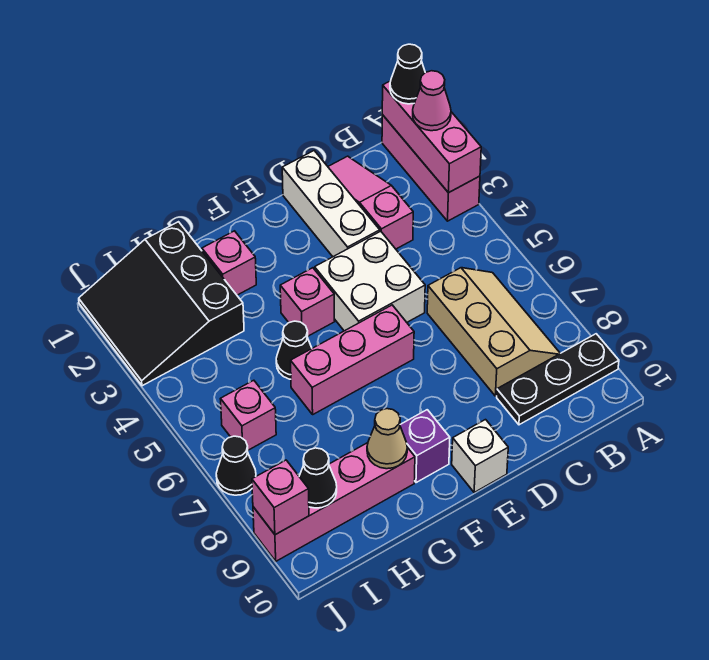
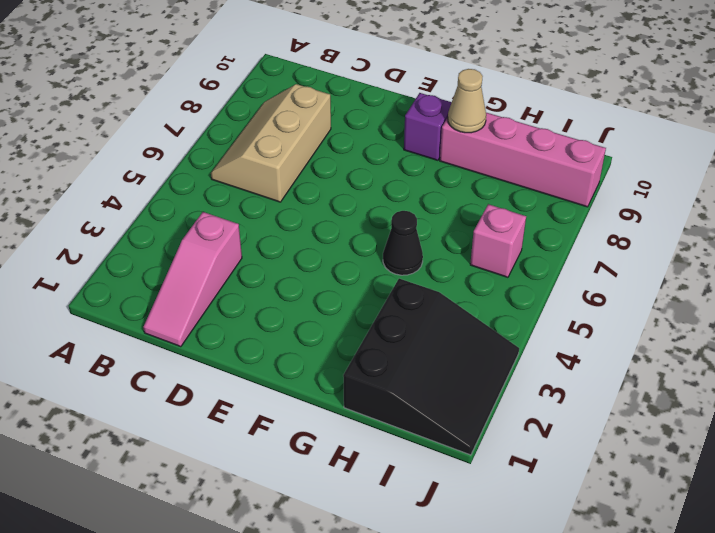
none -> pink brick A1:A3 level 1
none -> black plate A9:C9 level 1
none -> white brick D1:D3 level 1

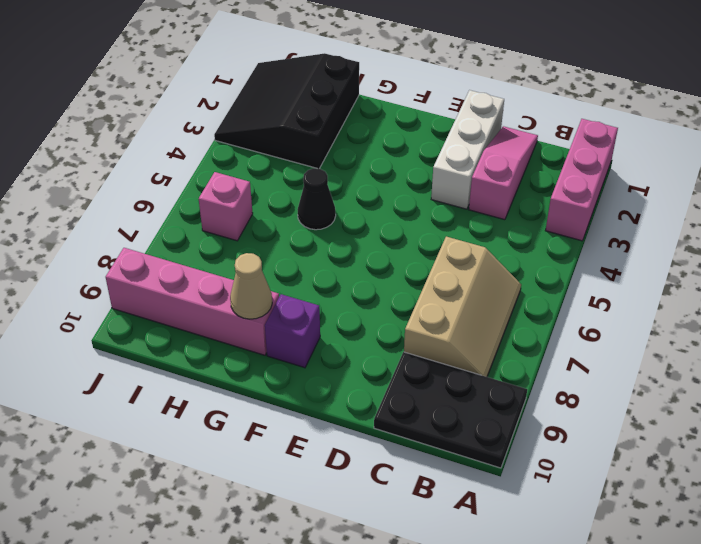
black plate A9:C10 level 1 -> black plate A9:C9 level 1
none -> white brick D4:E5 level 1
none -> pink brick E6:G6 level 1
none -> white brick E10 level 1

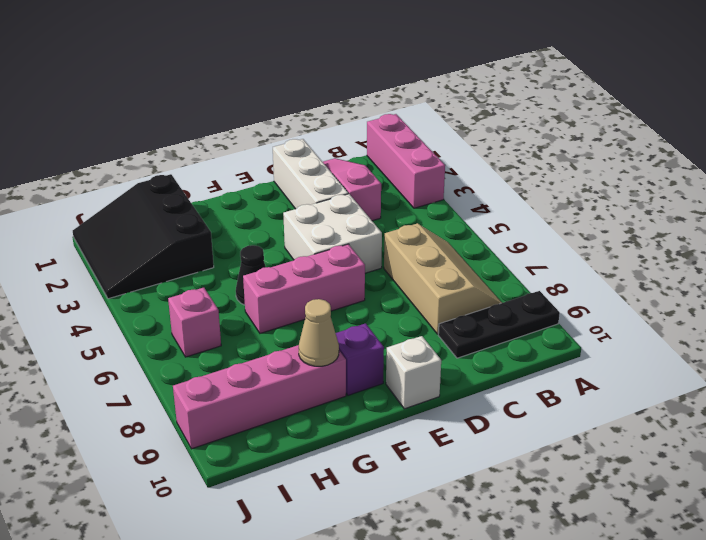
none -> pink brick F4 level 1
none -> pink brick G2 level 1
none -> black cone J7 level 1

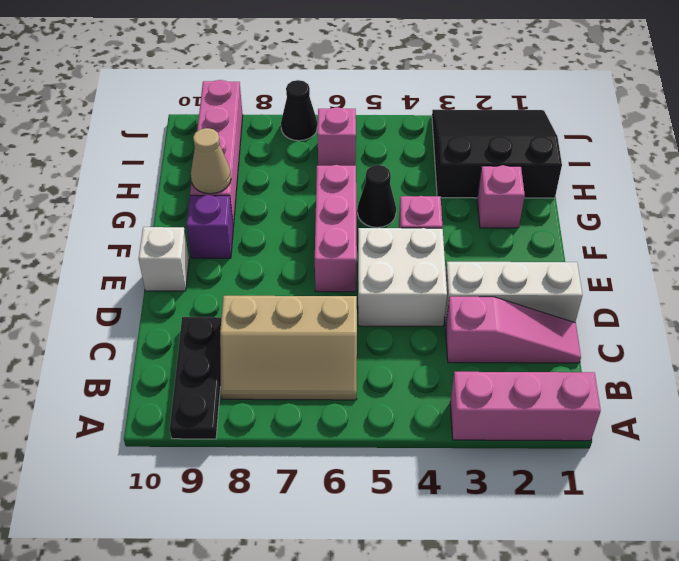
none -> pink brick A1:A3 level 2
none -> black cone I9 level 2
none -> pink brick J9 level 2

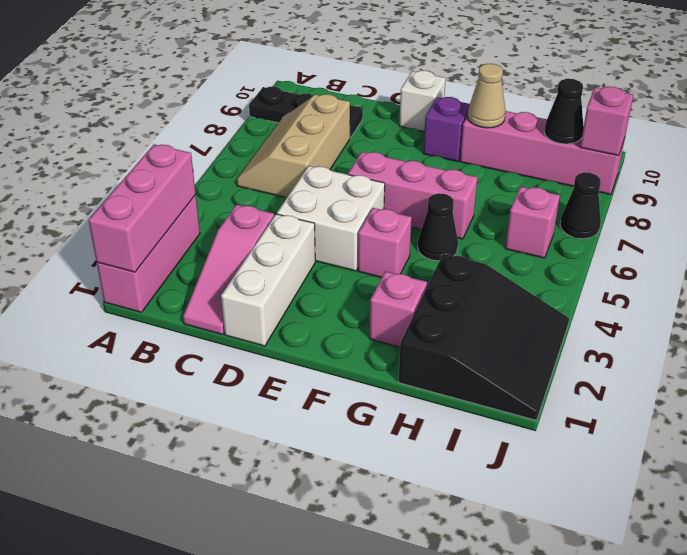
none -> black cone A1 level 3
none -> pink cone A2 level 3

